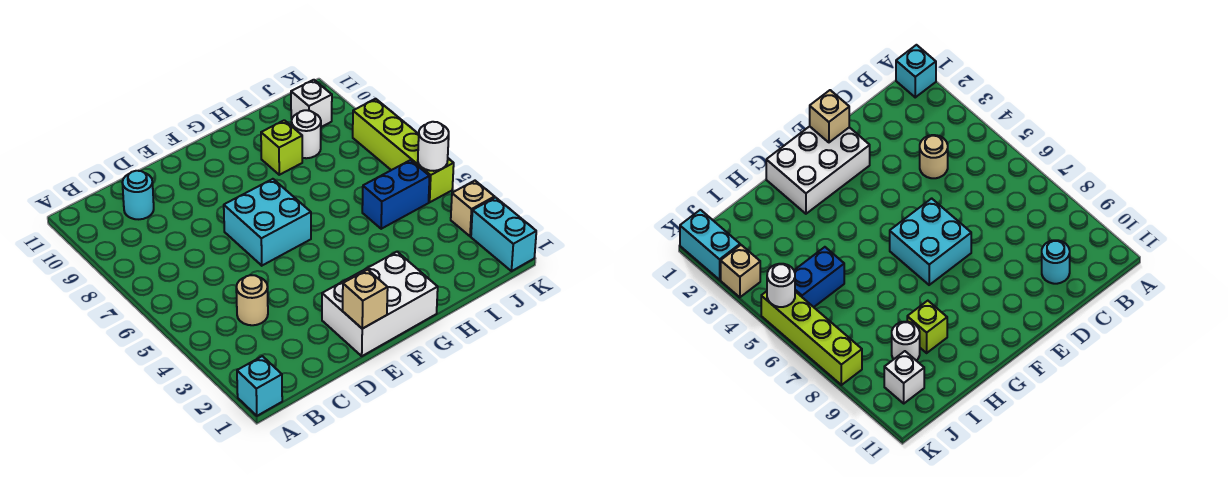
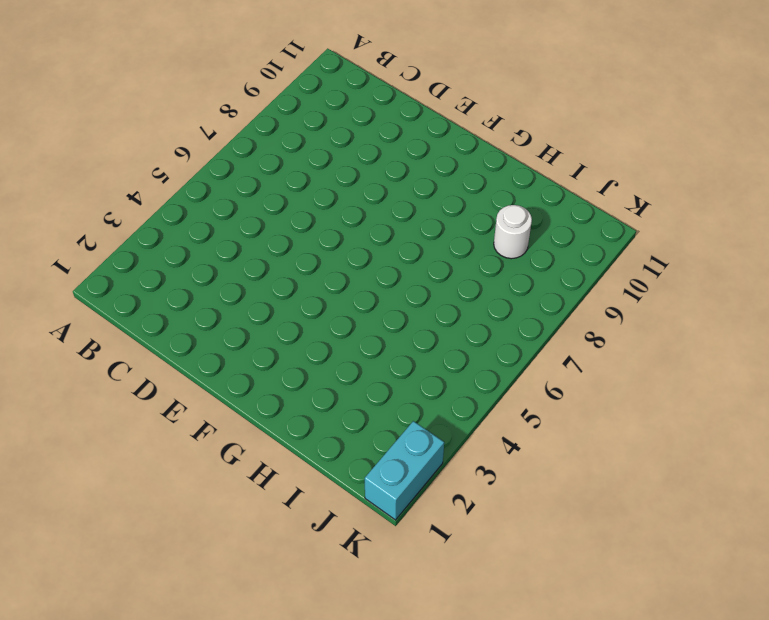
none -> cyan brick A1 level 1
none -> tan round brick C4 level 1
none -> cyan round brick C10 level 1

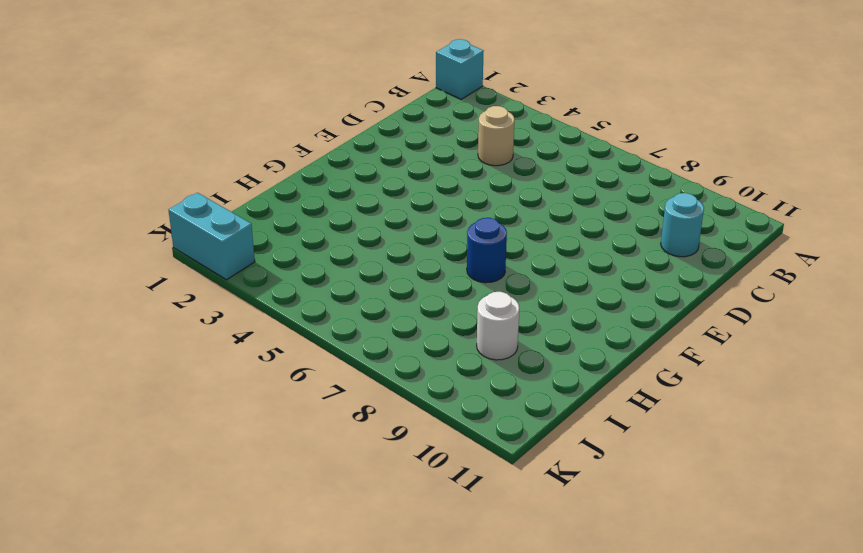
blue round brick G7 level 1 -> none
none -> white brick E1:G2 level 1
none -> cyan brick E6:F7 level 1
none -> lime brick H9 level 1

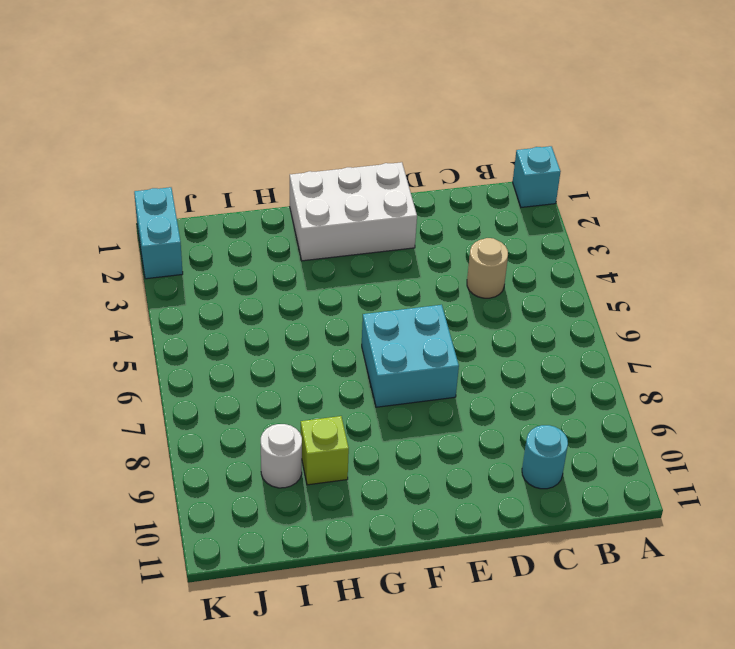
none -> blue brick I5:J5 level 1
none -> white brick J10 level 1
none -> tan brick K3 level 1

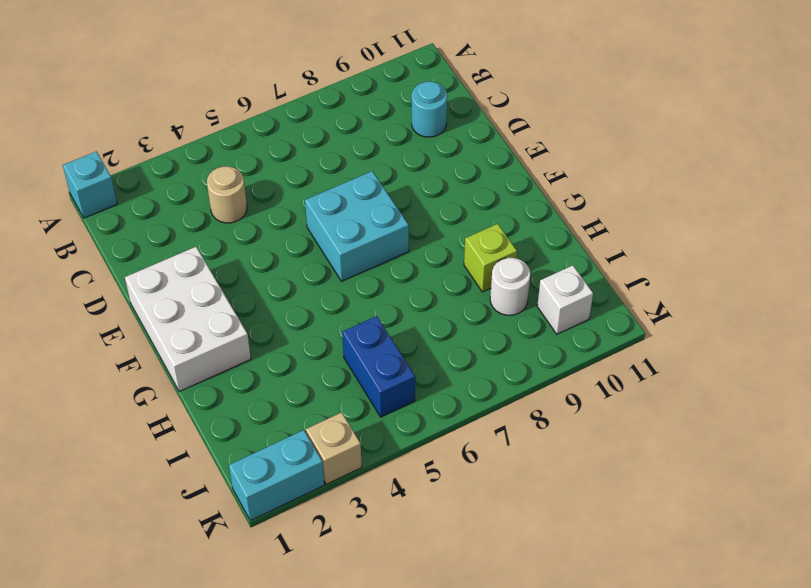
none -> lime brick K5:K8 level 1
none -> tan brick E1 level 2
none -> white round brick K5 level 2

